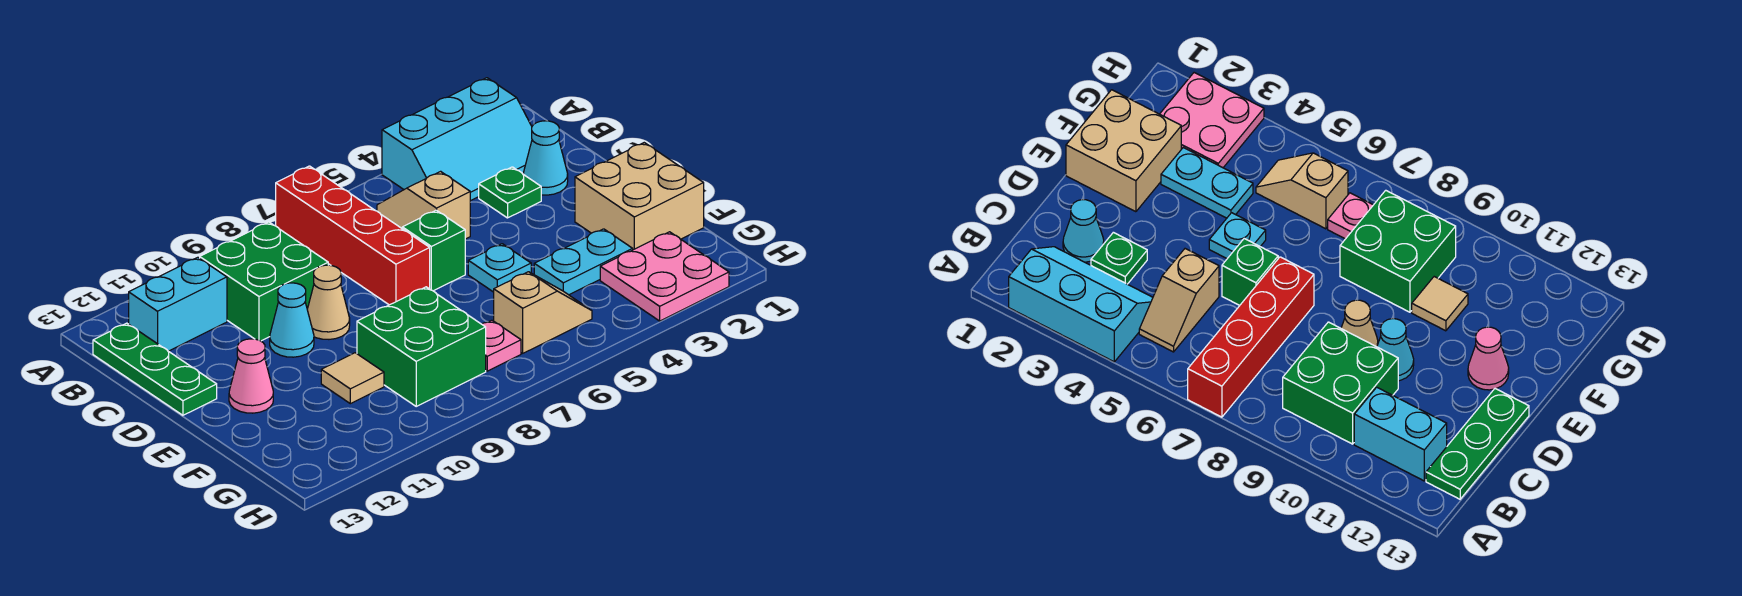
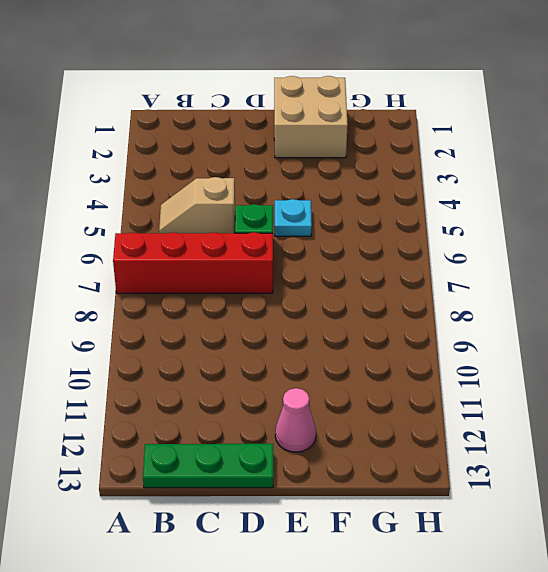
none -> cyan slope A2:B4 level 1 top A
none -> green brick B9:C10 level 1
none -> cyan brick B11:B12 level 1

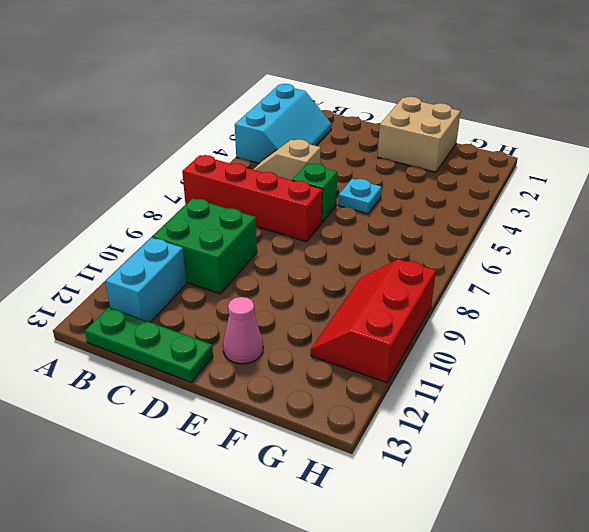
red slope G9:H11 level 1 top H -> green brick F8:G9 level 1
none -> cyan cone C2 level 1
none -> green plate C3 level 1
none -> tan cone D9 level 1

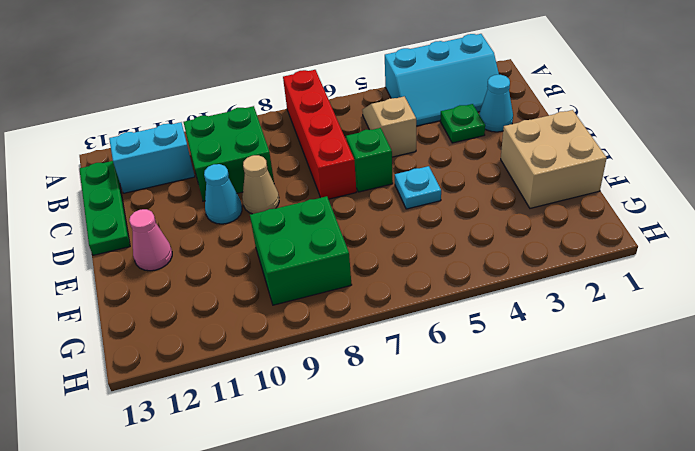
none -> cyan plate F3:F4 level 1
none -> tan tile F10 level 1
none -> pink plate G2:H3 level 1

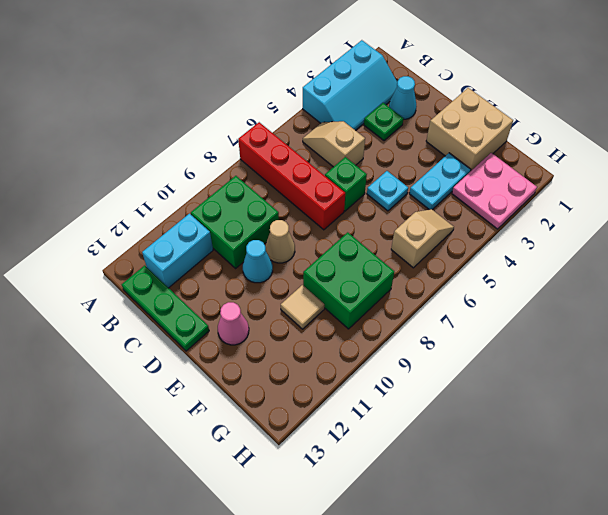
none -> pink plate G7 level 1

